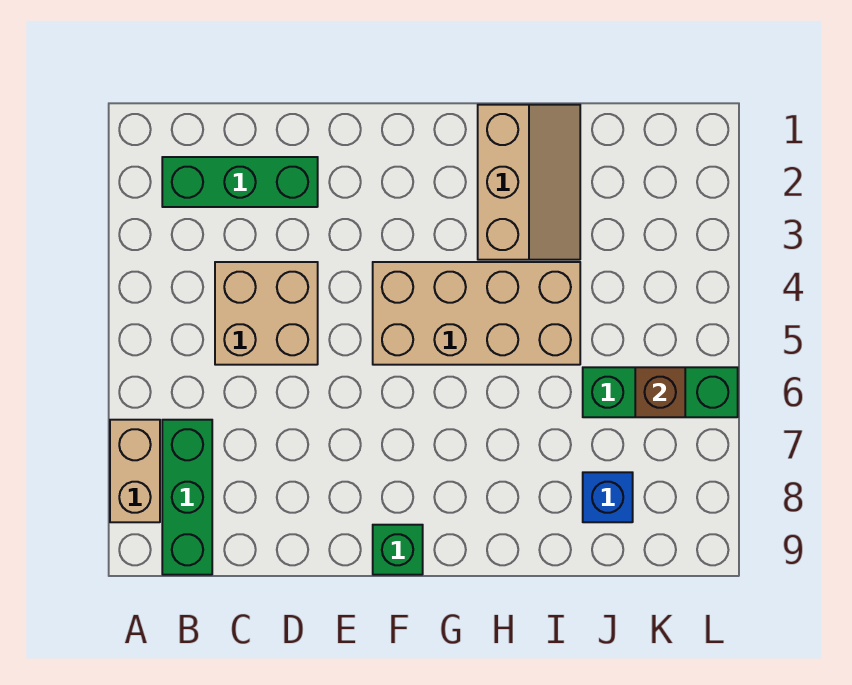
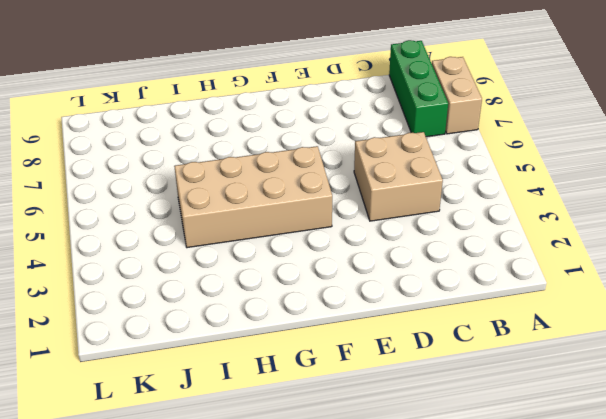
none -> green brick B2:D2 level 1
none -> green brick F9 level 1

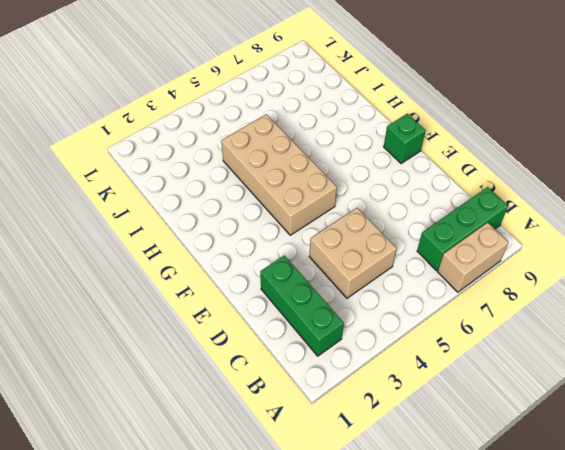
none -> tan slope H1:I3 level 1 top H
none -> green brick J6:L6 level 1

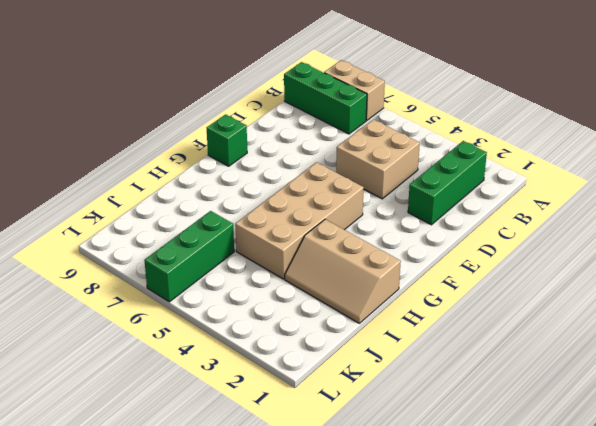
none -> blue brick J8 level 1
none -> brown brick K6 level 2

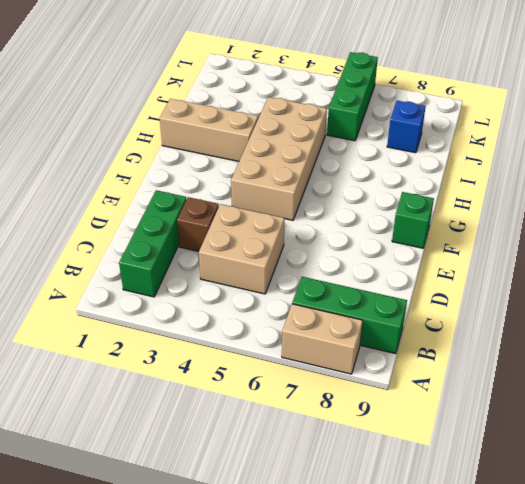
brown brick D3 level 1 -> brown brick K6 level 2

